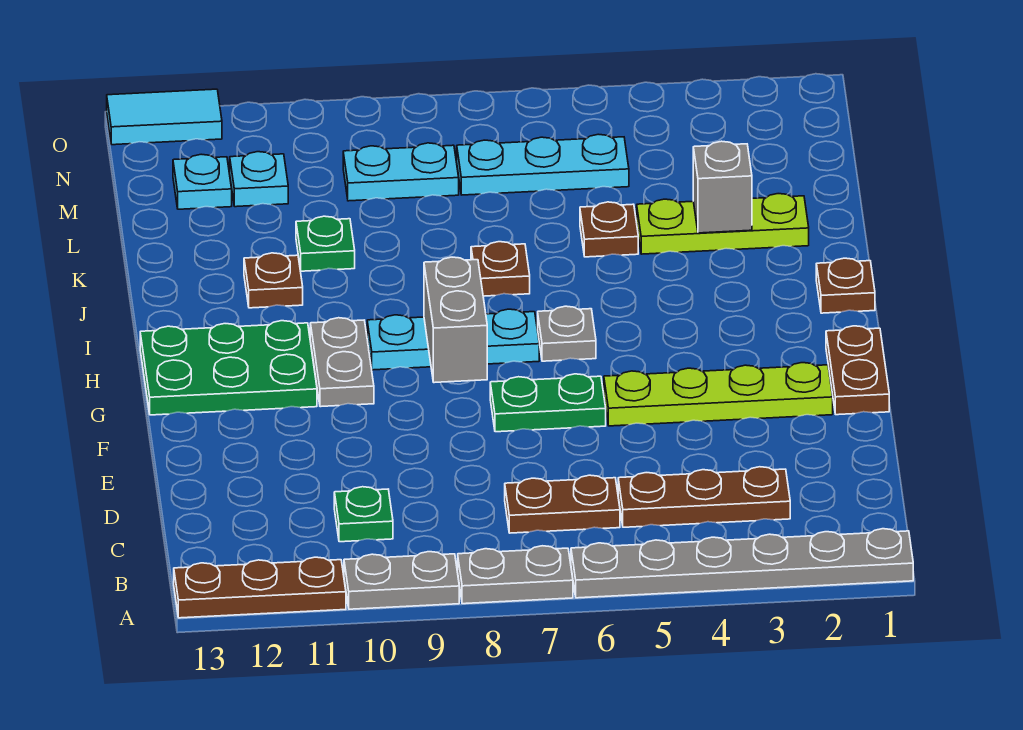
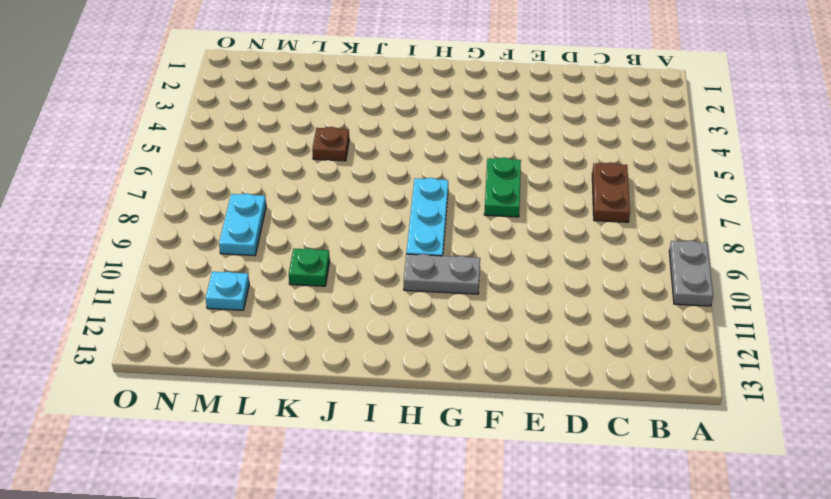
none -> grey plate A1:A6 level 1
none -> grey plate A7:A8 level 1
none -> brown plate A11:A13 level 1

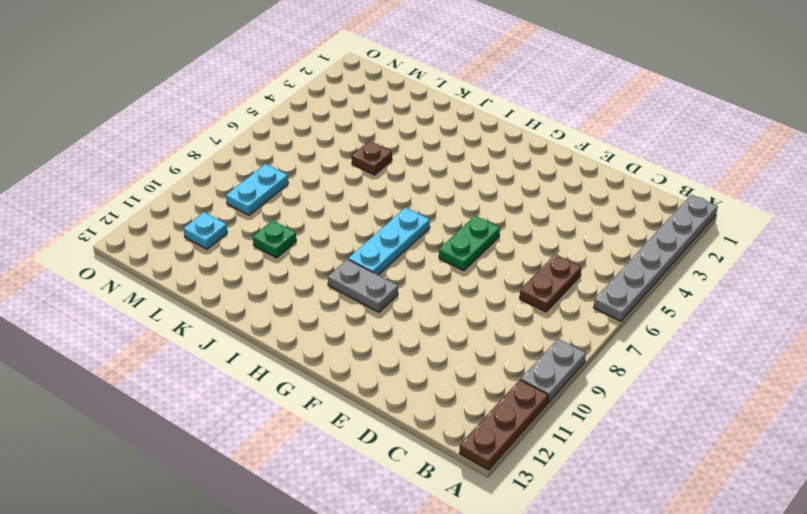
none -> grey plate A7:A8 level 1
none -> brown plate C3:C5 level 1
none -> green plate C10 level 1

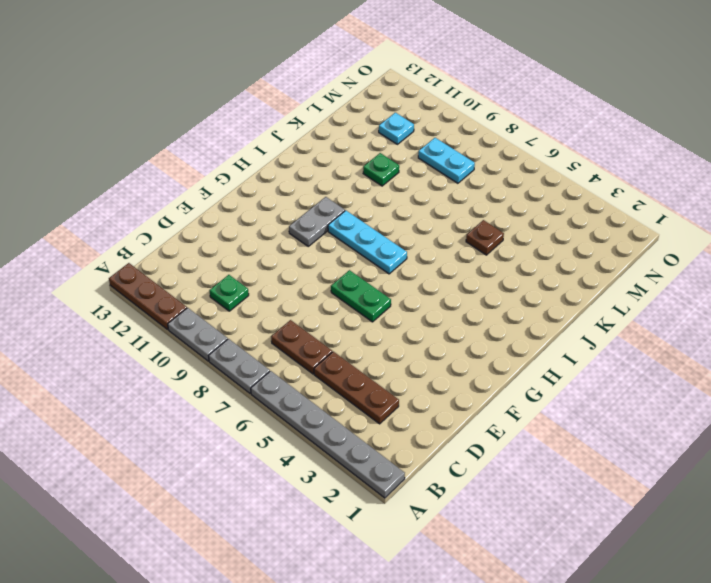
none -> brown plate F1:G1 level 1
none -> lime plate F2:F5 level 1
none -> green plate G11:H13 level 1

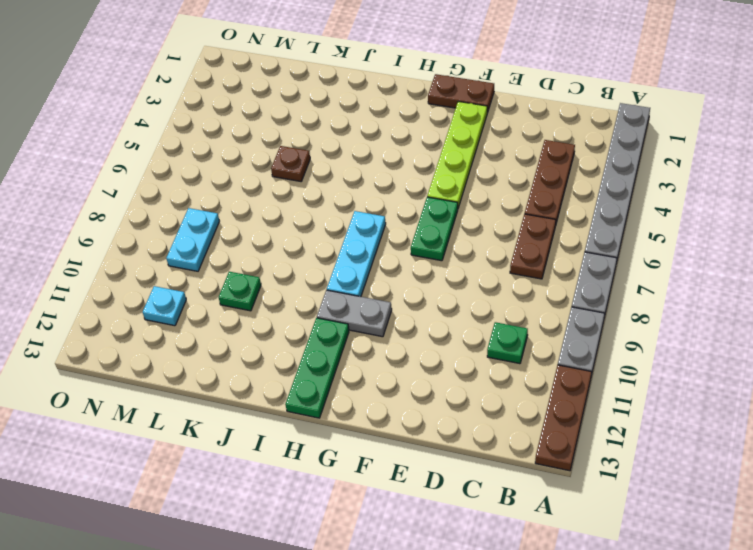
green plate H11:H13 level 1 -> green plate G11:H13 level 1
none -> grey plate H6 level 1
none -> brown plate I1 level 1
none -> brown plate J7 level 1

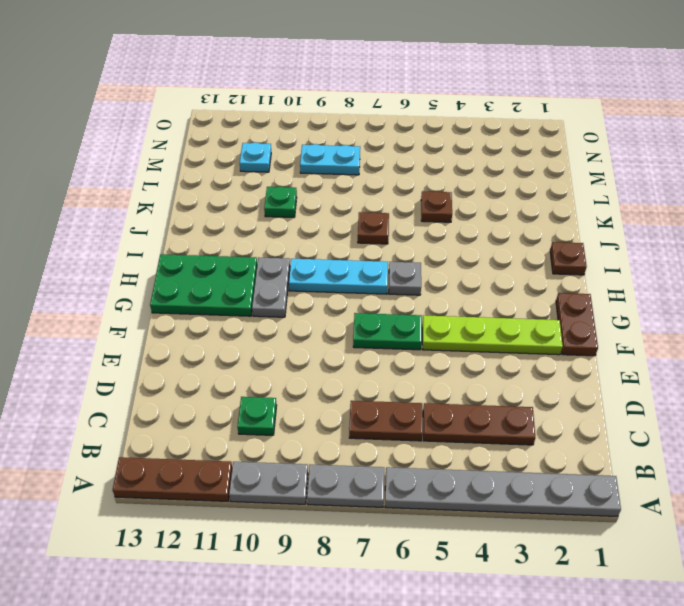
none -> brown plate J11 level 1
none -> lime plate K2:K4 level 1
none -> cyan plate M5:M7 level 1

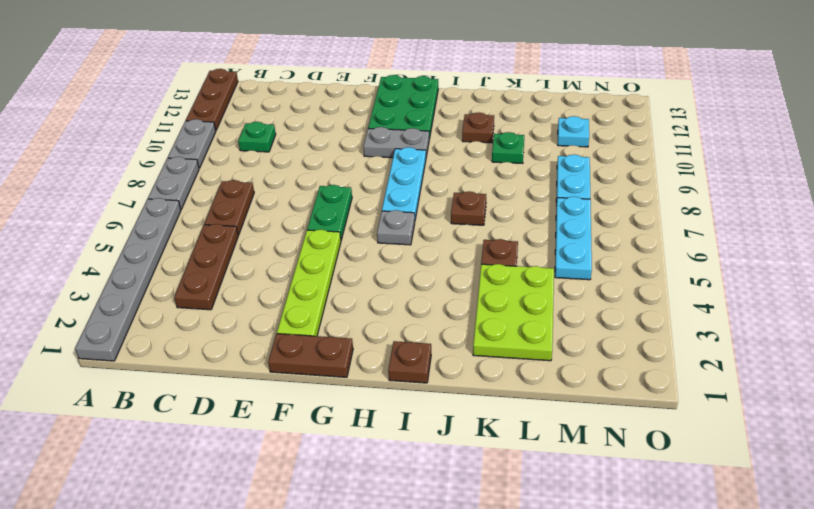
lime plate K2:L4 level 1 -> lime plate K2:K4 level 1
none -> cyan plate M12 level 1
none -> cyan tile O12:O13 level 1
none -> grey brick G8:H8 level 2

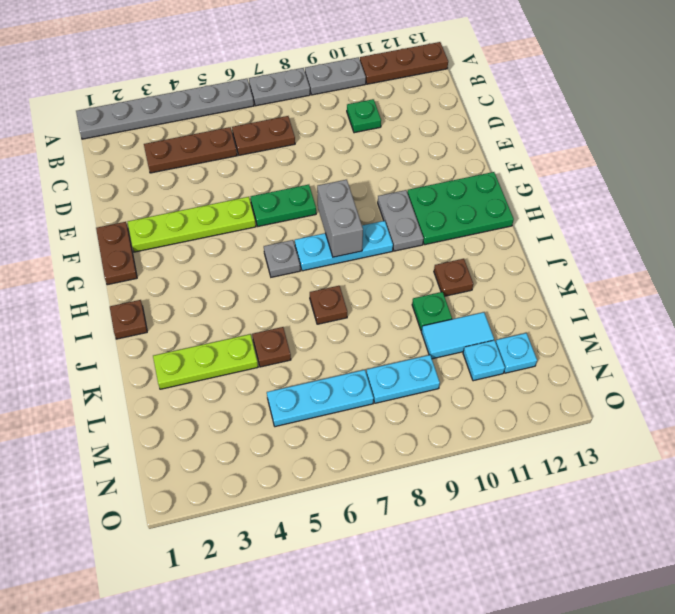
cyan tile L10:L11 level 1 -> cyan tile O12:O13 level 1
none -> grey brick K3 level 2

